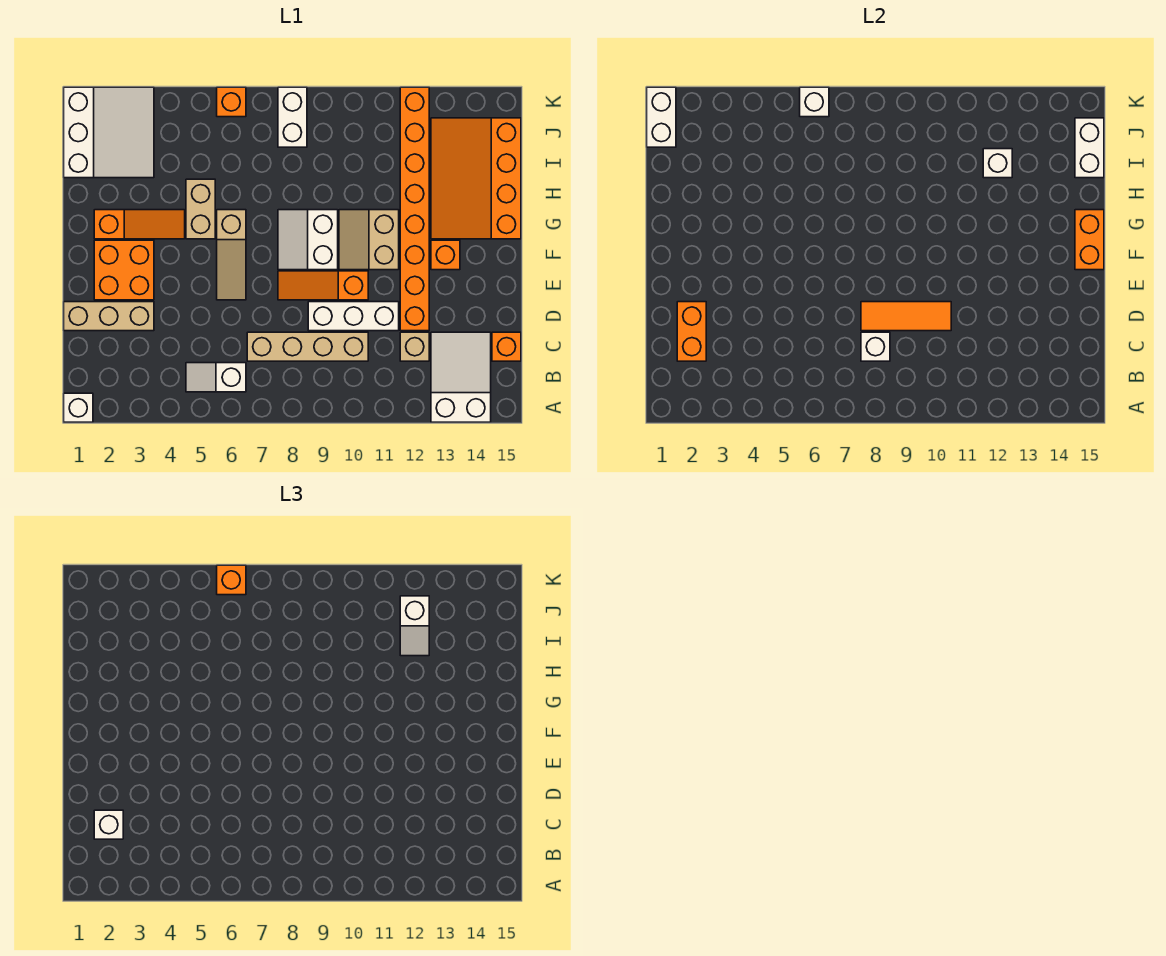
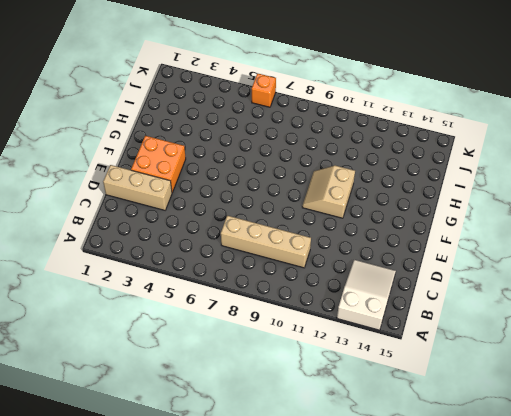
none -> white brick A1 level 1
none -> white slope B5:B6 level 1 top 6
none -> tan brick C12 level 1
none -> orange brick C15 level 1

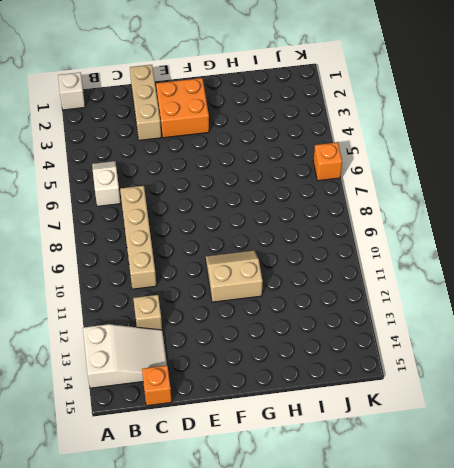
none -> white brick D9:D11 level 1
none -> orange brick D12:K12 level 1
none -> tan slope E6:G6 level 1 top G
none -> orange slope E8:E10 level 1 top 10

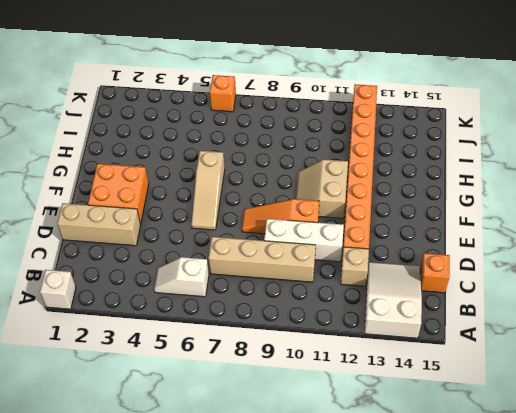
none -> white slope F8:G9 level 1 top 9
none -> orange brick F13 level 1
none -> orange slope G2:G4 level 1 top 2
none -> tan brick G5:H5 level 1

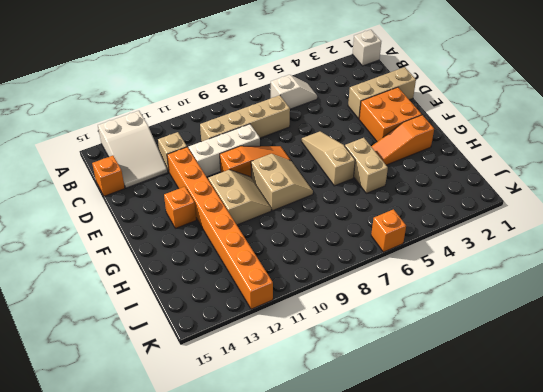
tan slope F8:G9 level 1 top 9 -> white slope F8:G9 level 1 top 9
none -> orange slope G13:J15 level 1 top 15
none -> white slope I1:K3 level 1 top 1
none -> white brick J8:K8 level 1
none -> orange brick C2:D2 level 2

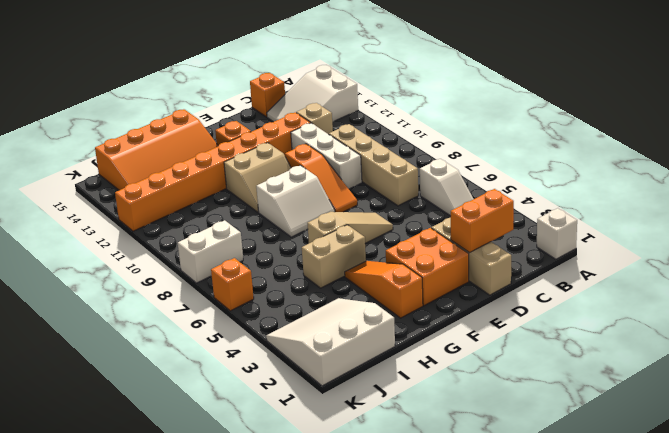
none -> white brick C8 level 2
none -> orange tile D8:D10 level 2
none -> orange brick F15:G15 level 2
none -> white brick I12 level 2

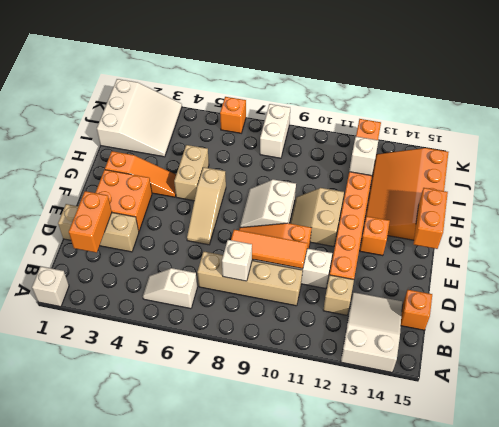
none -> white brick I15:J15 level 2
none -> white brick J1:K1 level 2
none -> white brick K6 level 2
none -> white brick C2 level 3

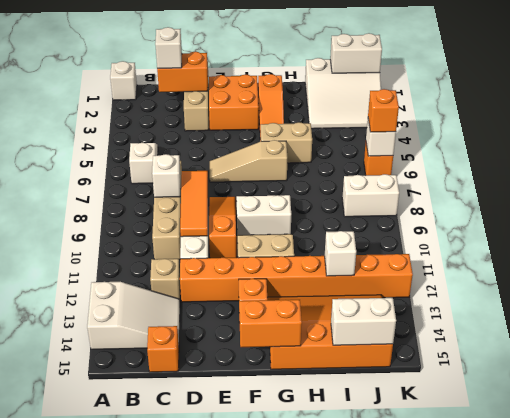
none -> white slope I12:J12 level 3 top J

